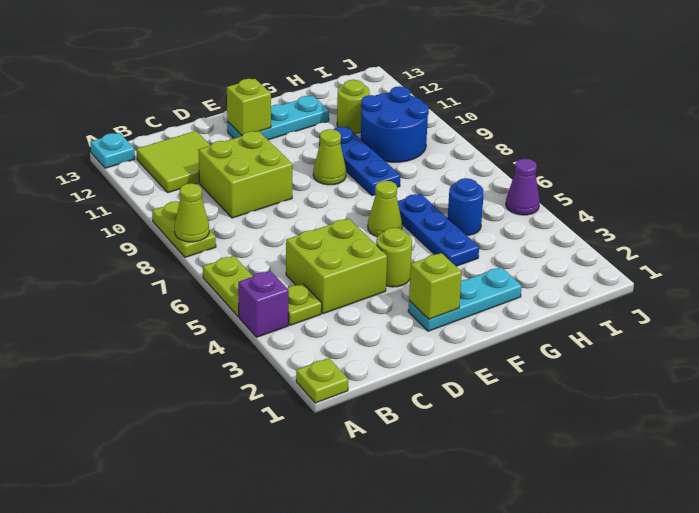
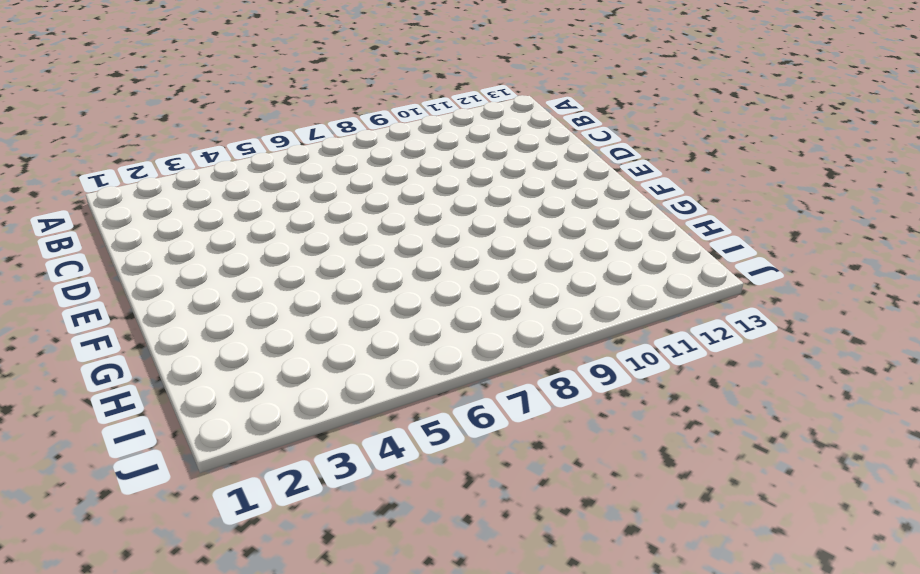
none -> lime plate A1 level 1
none -> purple brick A4 level 1
none -> lime plate A5:A6 level 1

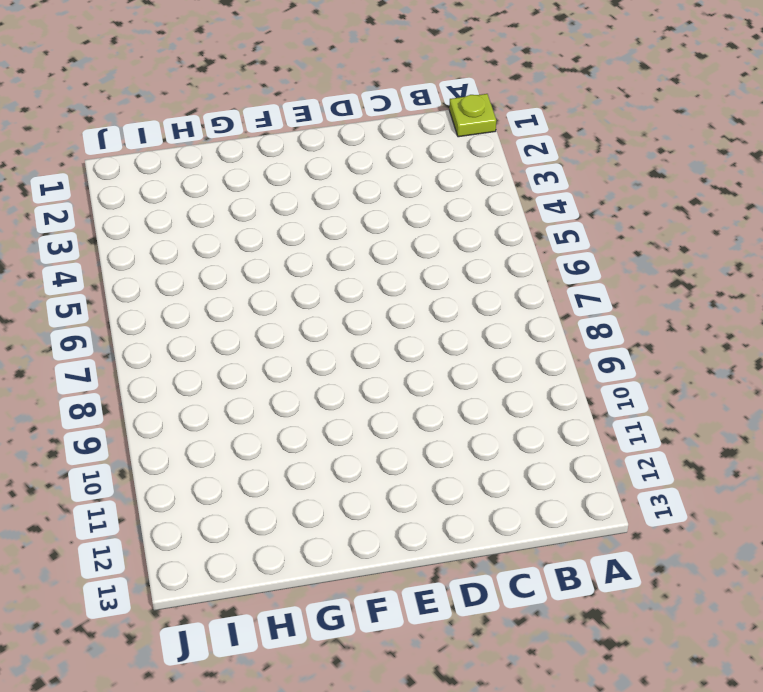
none -> purple brick A4 level 1
none -> lime plate A5:A6 level 1
none -> lime plate A8:A9 level 1

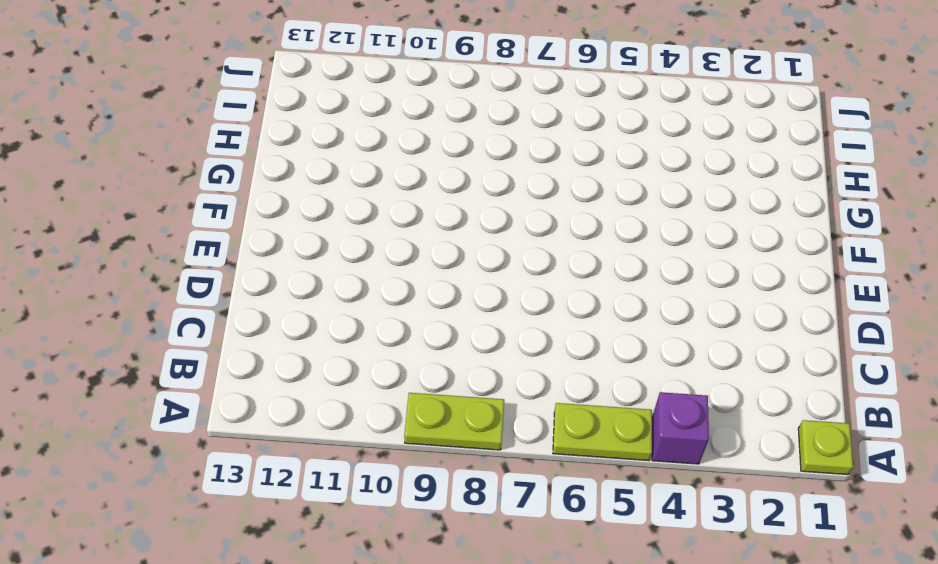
none -> cyan plate A13 level 1
none -> lime plate B4 level 1
none -> lime tile B11:C12 level 1

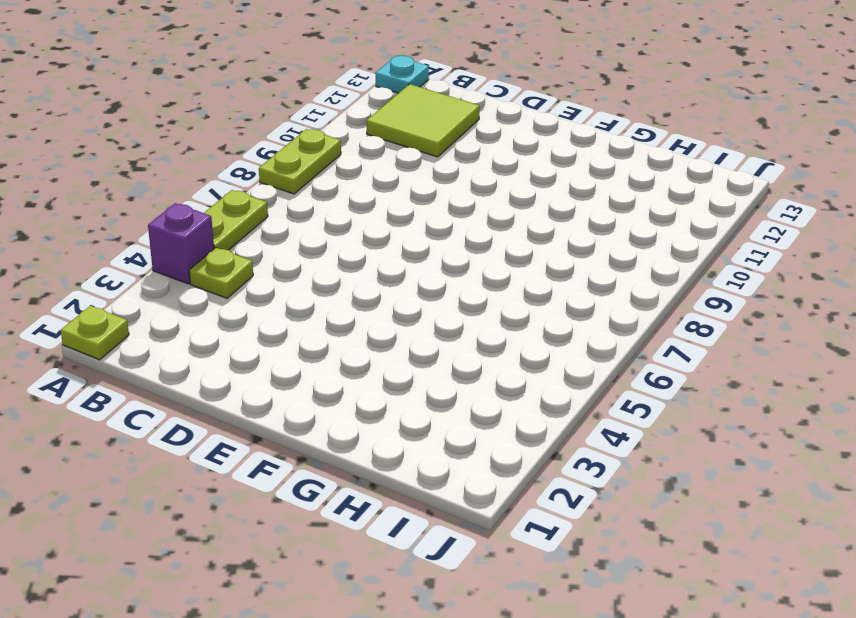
none -> lime brick C4:D5 level 1
none -> lime brick C9:D10 level 1
none -> cyan plate E2:G2 level 1

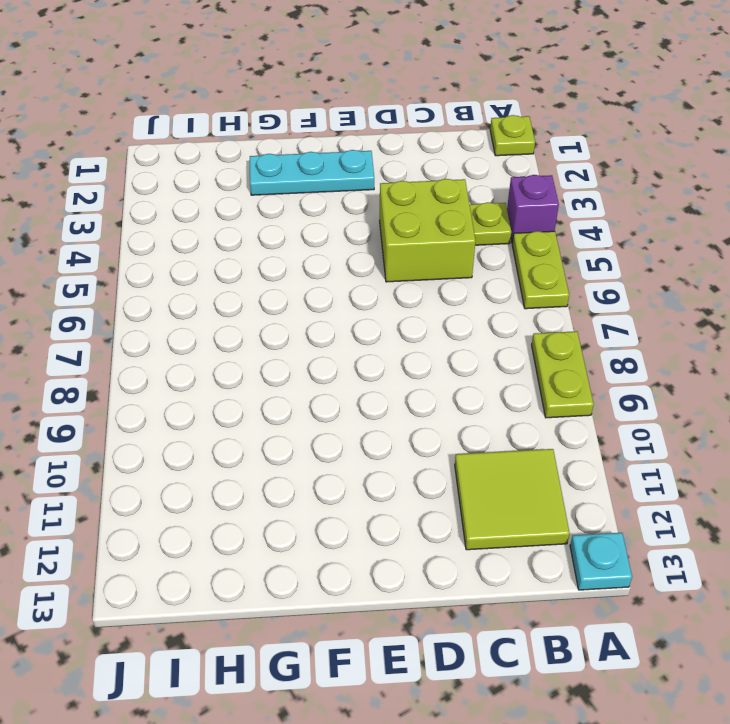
none -> lime brick C9:D10 level 1
none -> lime round brick E4 level 1
none -> cyan plate E12:G12 level 1

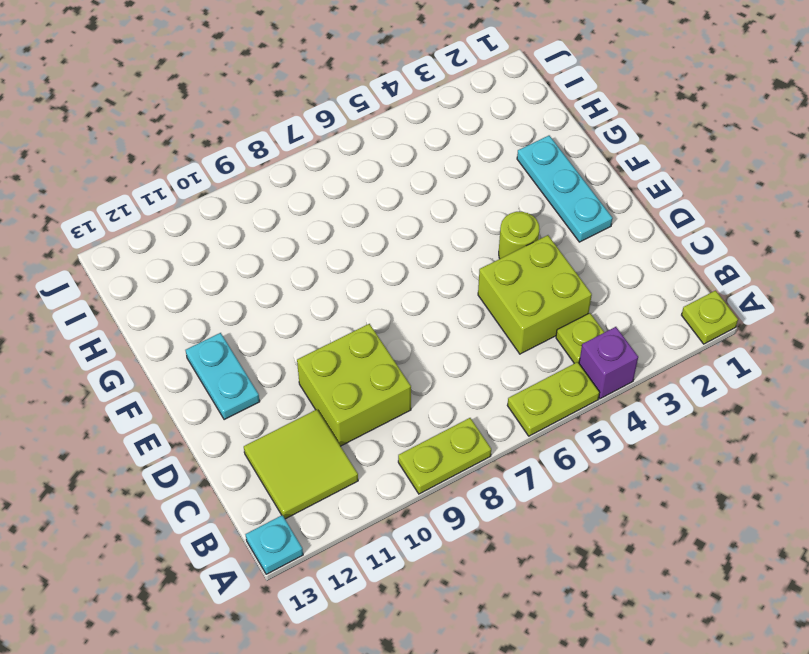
cyan plate E12:F12 level 1 -> cyan plate E12:G12 level 1
none -> lime cone F6 level 1
none -> lime cone F9 level 1
none -> blue plate G4:G6 level 1

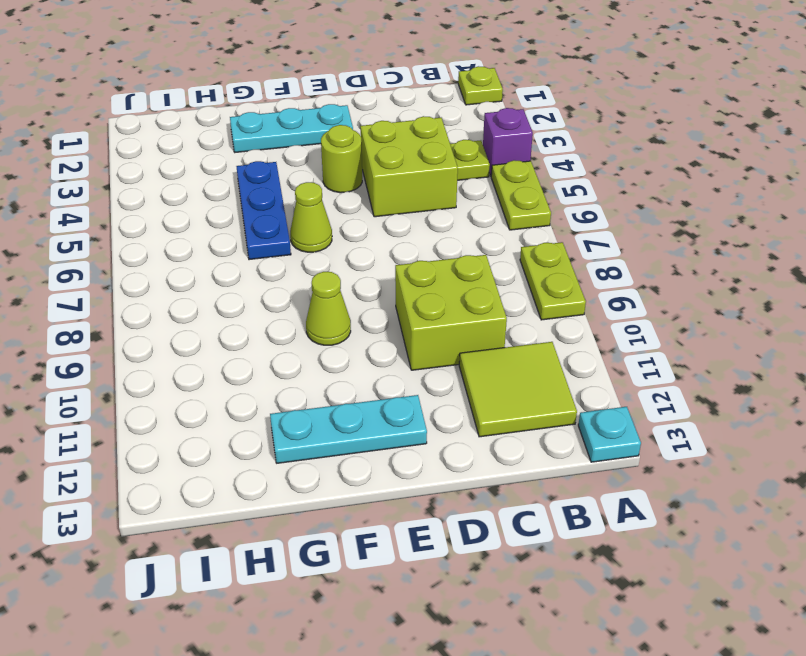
none -> blue plate G8:G10 level 1
none -> blue round brick H5 level 1
none -> blue round brick H9:I10 level 1

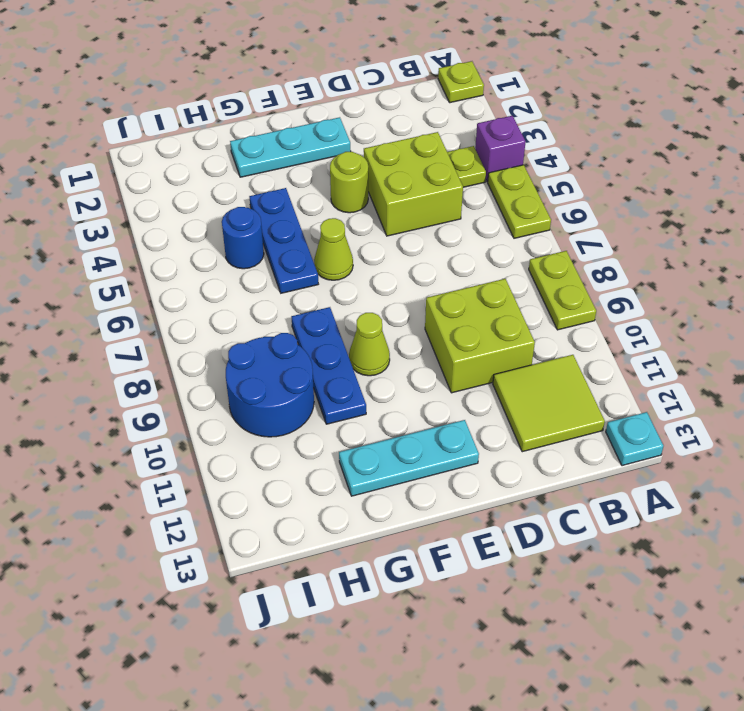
none -> lime round brick H11 level 1
none -> purple cone J5 level 1
none -> lime cone A8 level 2

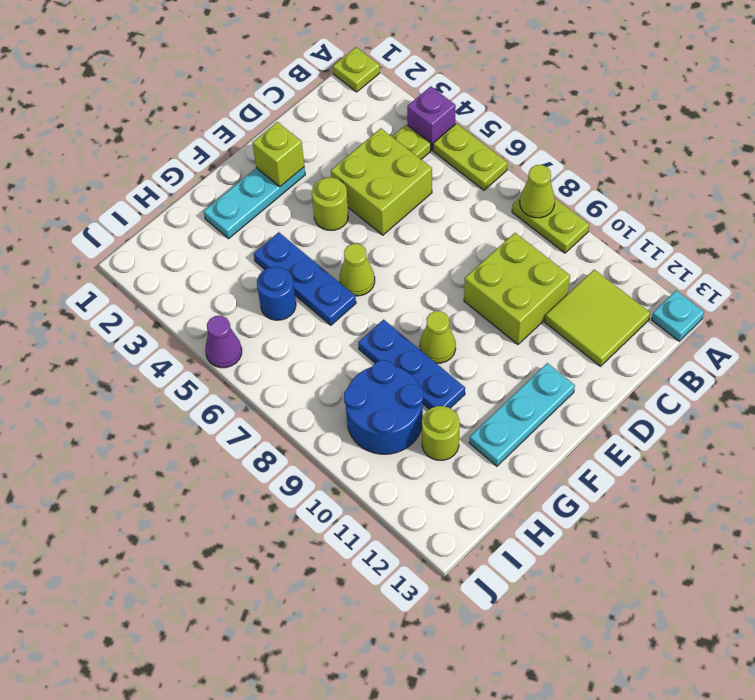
none -> lime brick E12 level 2

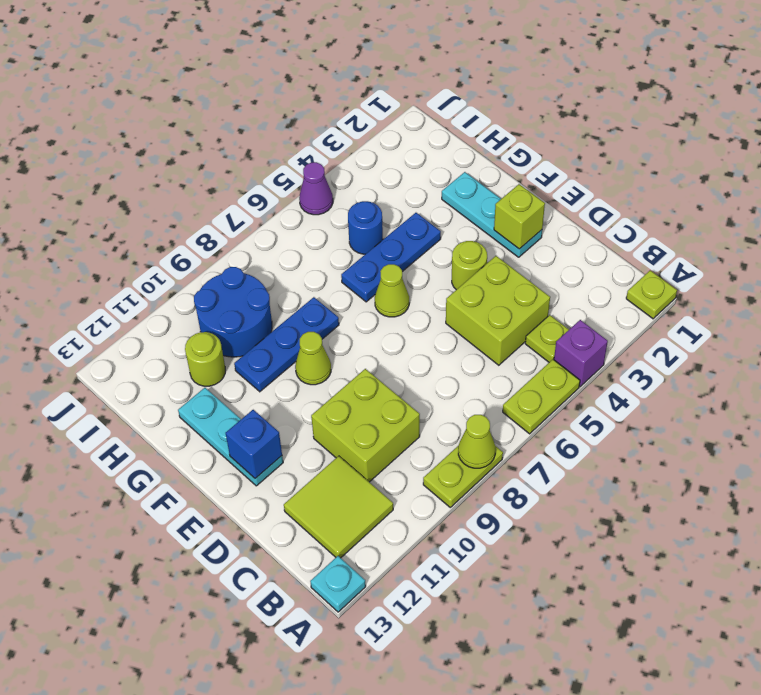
blue brick E12 level 2 -> lime brick E12 level 2

